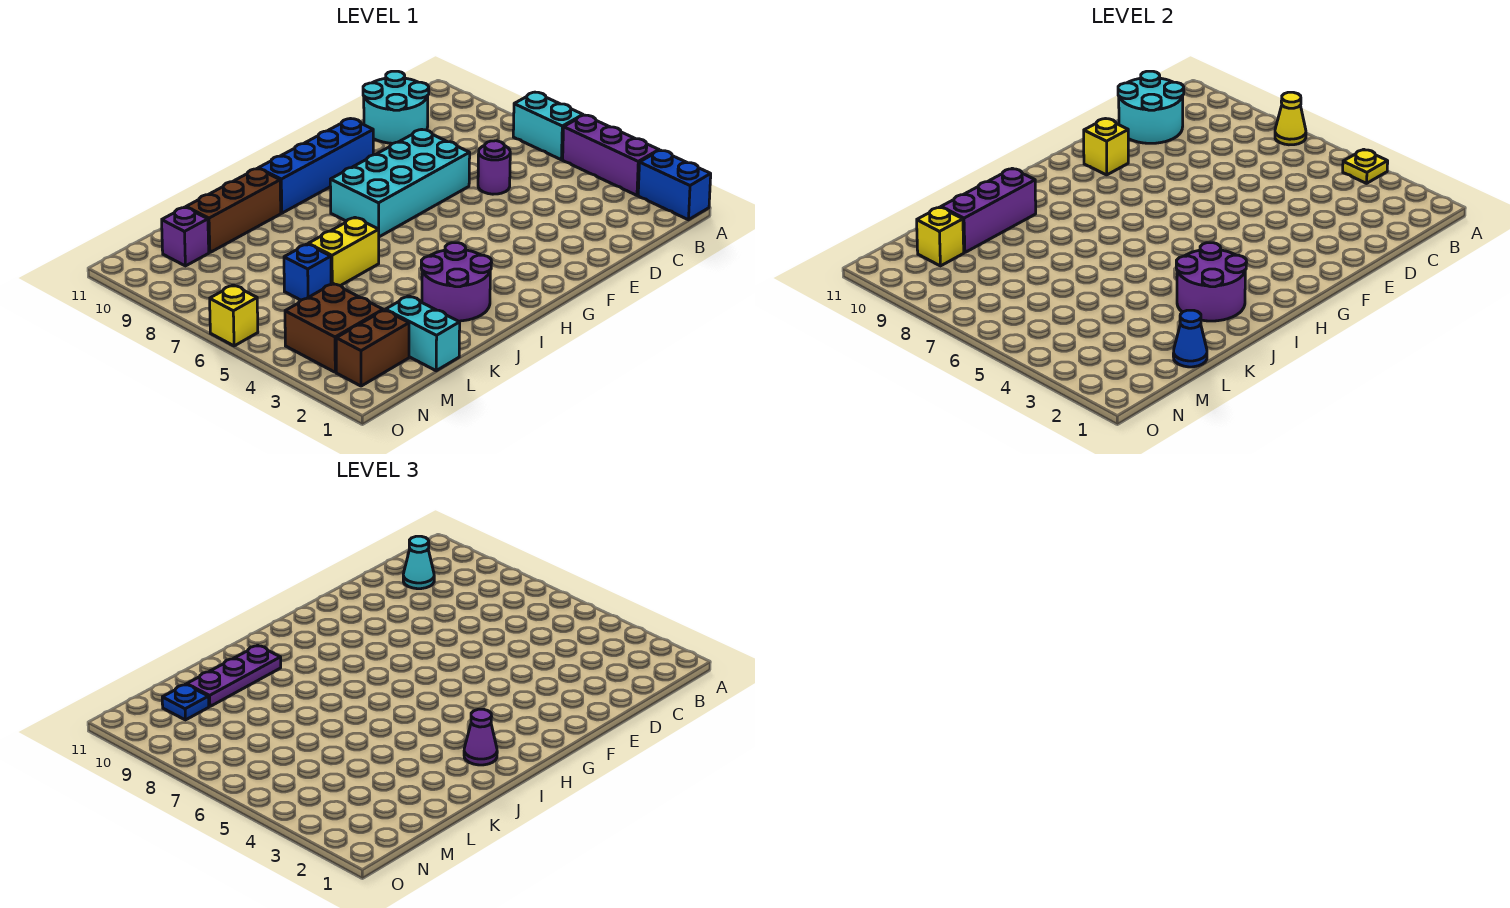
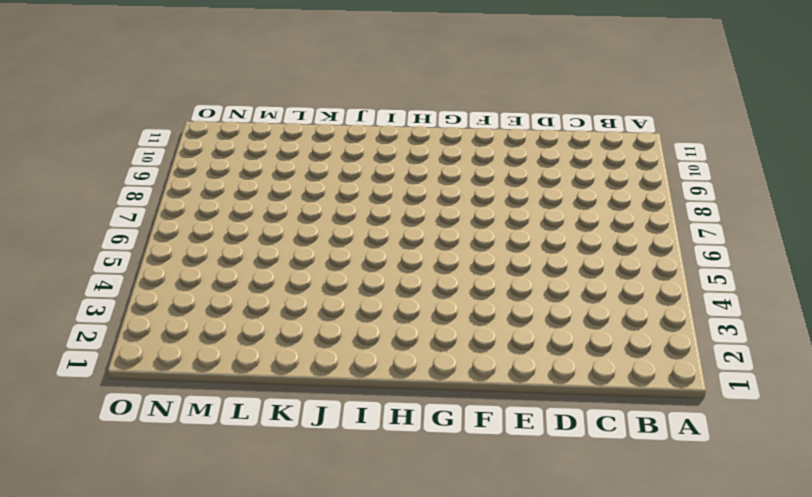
none -> blue brick A1:A2 level 1
none -> purple brick A3:A5 level 1
none -> cyan brick A6:A7 level 1

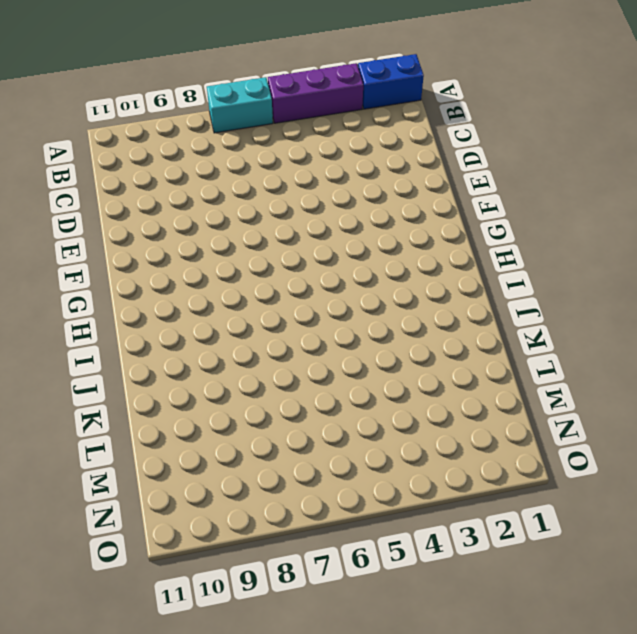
none -> cyan round brick C10:D11 level 1
none -> purple round brick D6 level 1
none -> cyan brick E7:H8 level 1

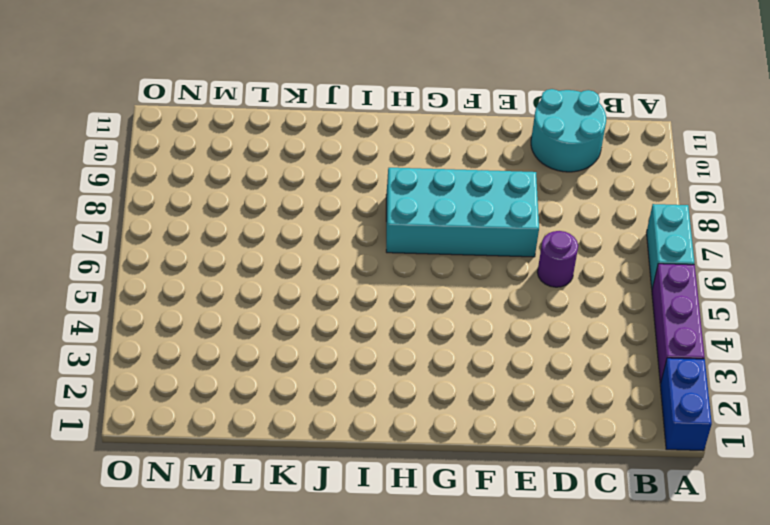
none -> blue brick F10:I10 level 1
none -> purple round brick I2:J3 level 1
none -> yellow brick J6:K6 level 1

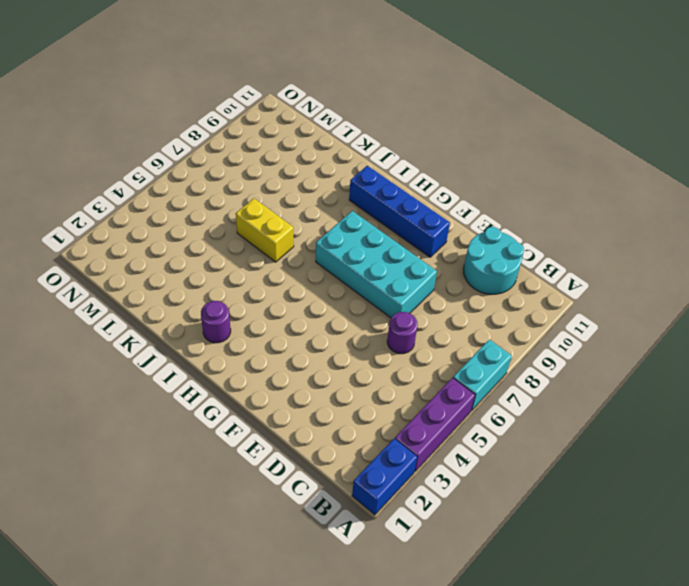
purple round brick I2 level 1 -> purple round brick I2:J3 level 1
none -> brown brick J10:L10 level 1
none -> cyan brick L1:L2 level 1
none -> blue brick L6 level 1

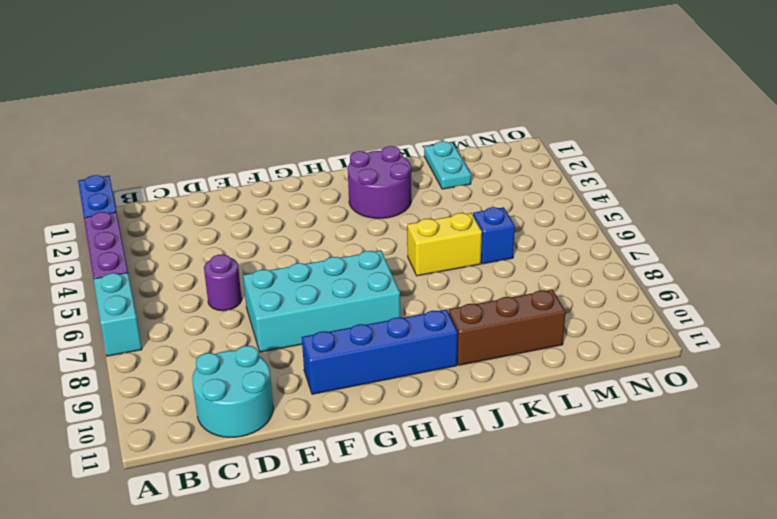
cyan plate L1:L2 level 1 -> cyan brick L1:L2 level 1
none -> brown brick M2:N2 level 1
none -> brown brick M3:N4 level 1
none -> purple brick M10 level 1

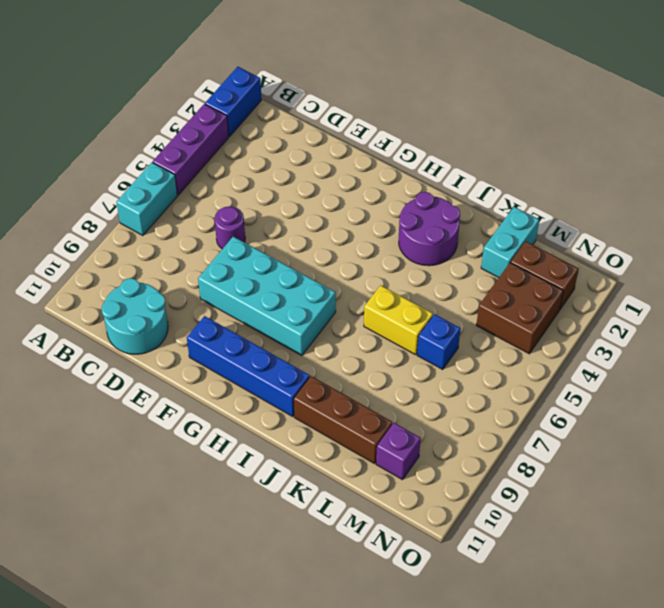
none -> yellow brick O6 level 1
none -> yellow plate A4 level 2
none -> yellow cone A7 level 2

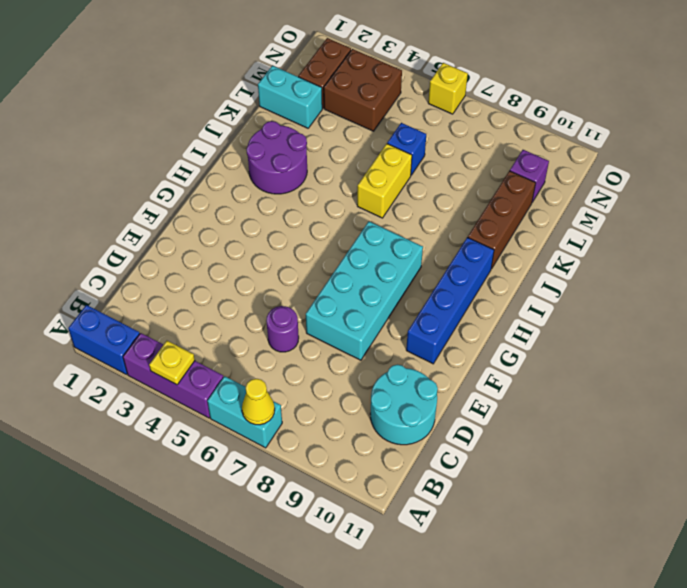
none -> cyan round brick C10:D11 level 2
none -> yellow brick F10 level 2
none -> purple round brick I2:J3 level 2

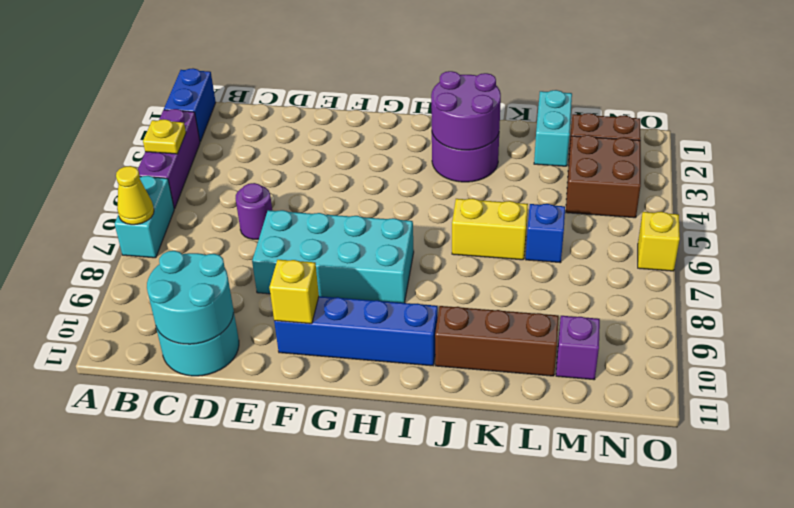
none -> purple brick J10:L10 level 2
none -> blue cone L1 level 2
none -> yellow brick M10 level 2

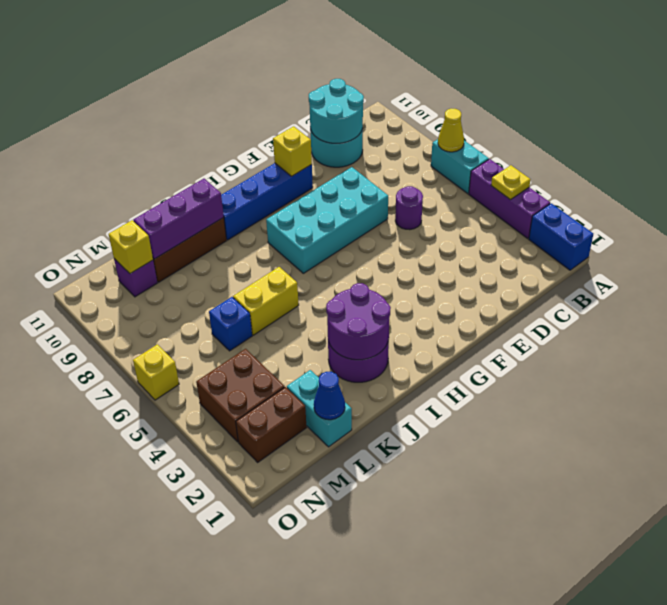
none -> cyan cone C10 level 3
none -> purple cone I2 level 3
none -> purple plate J10:L10 level 3

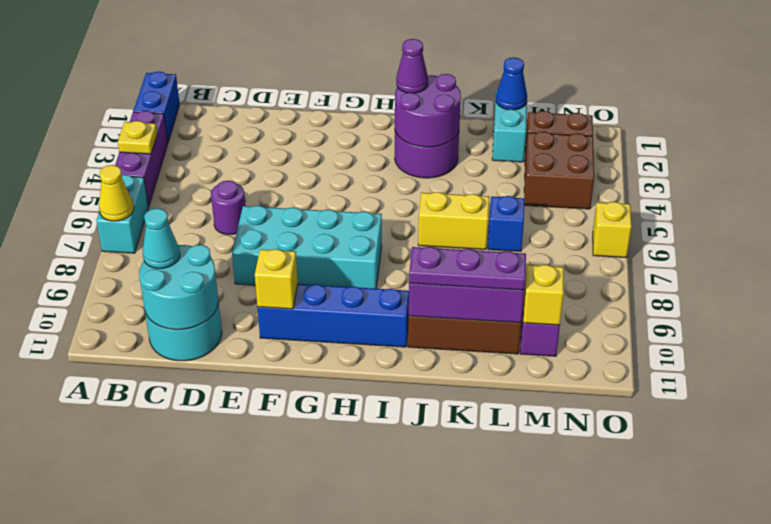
none -> blue plate M10 level 3

